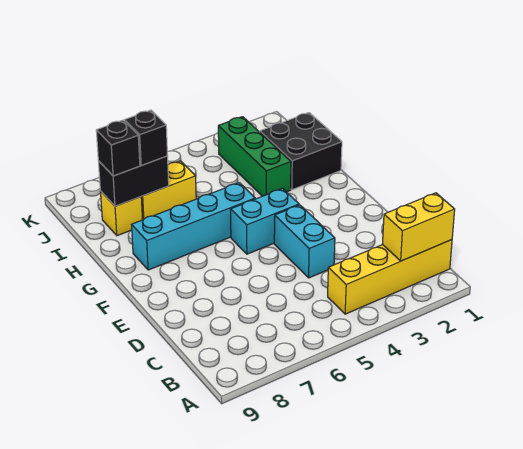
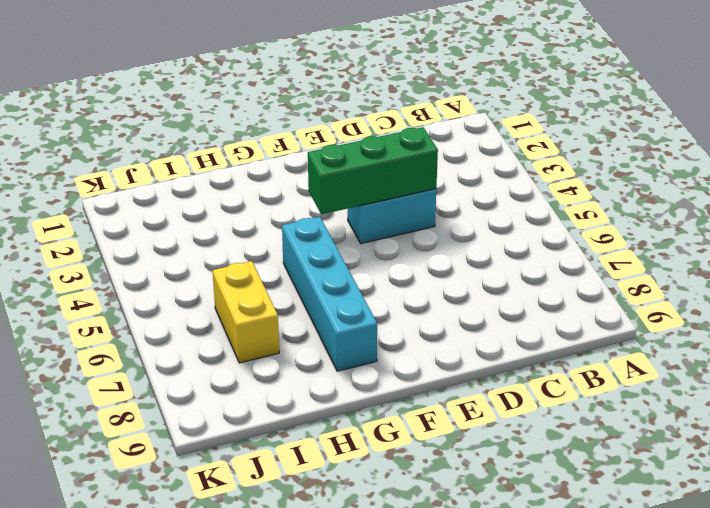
green brick D4:F4 level 2 -> green brick H3:J3 level 1
none -> yellow brick B1:B4 level 1
none -> cyan brick F4:F5 level 1
none -> black brick H1:I2 level 1

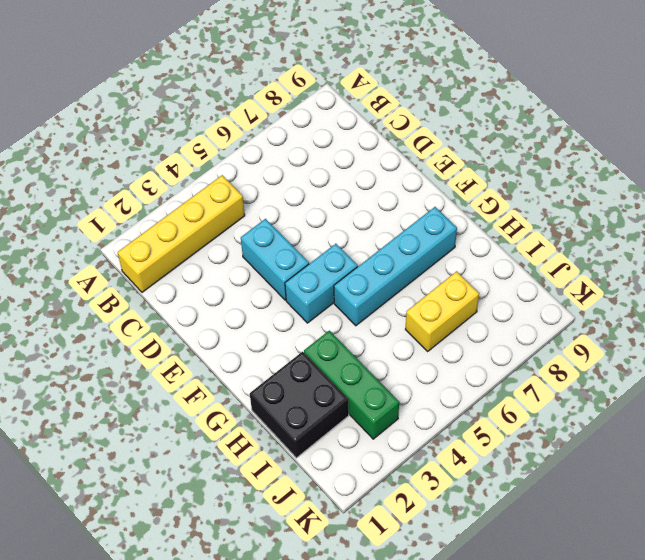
none -> yellow brick I8 level 1
none -> yellow brick B1:B2 level 2
none -> black brick I7:I8 level 2

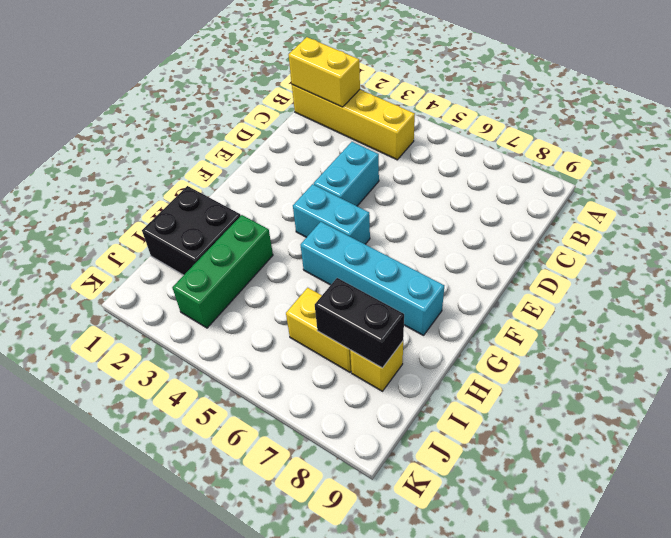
none -> black brick I7 level 3
none -> black brick I8 level 3

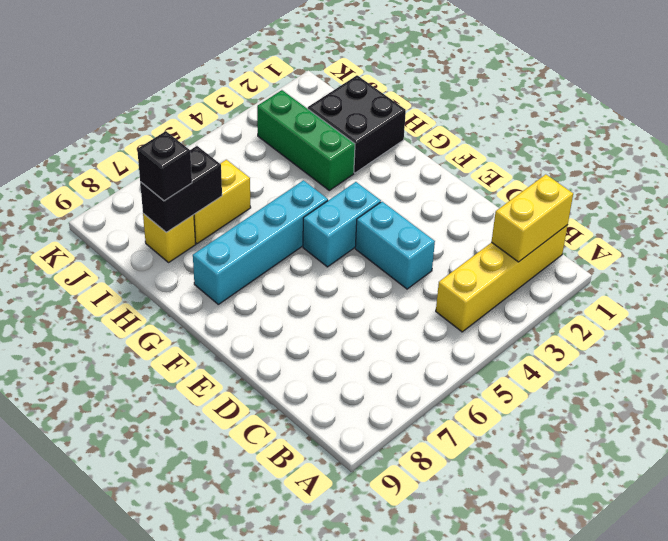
none -> black brick I7 level 3

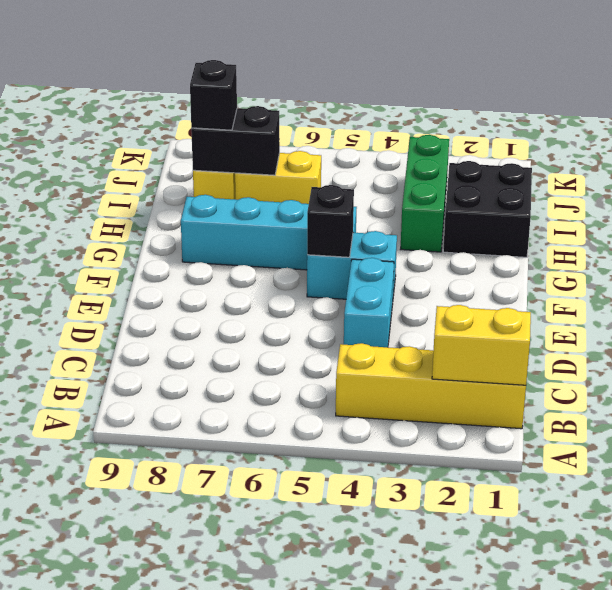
black brick F5 level 2 -> black brick I7 level 3

